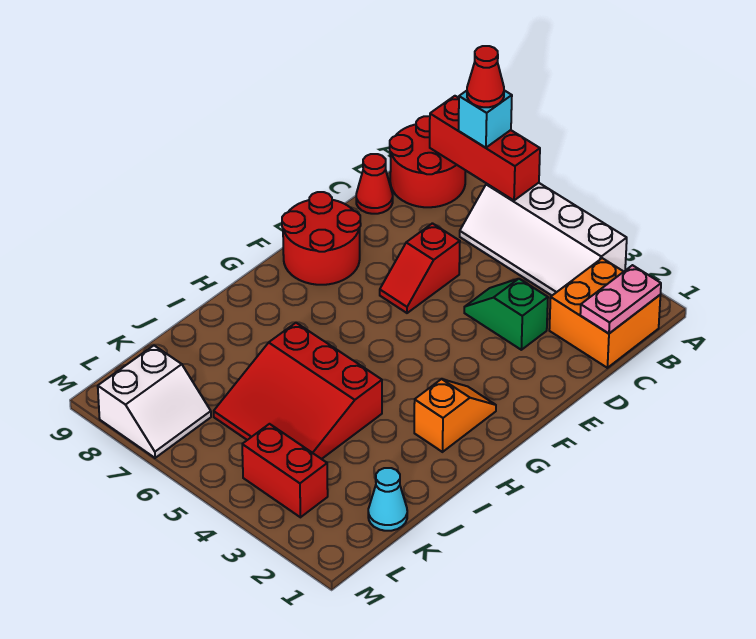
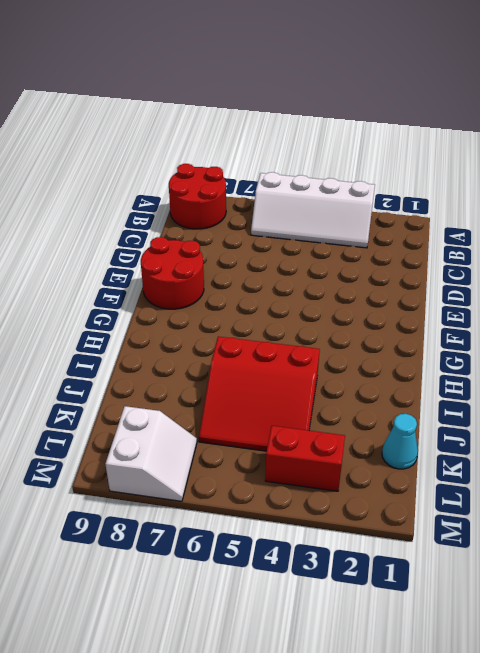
none -> orange brick B1:C2 level 1
none -> red cone C9 level 1
none -> green slope D3:D4 level 1 top 3

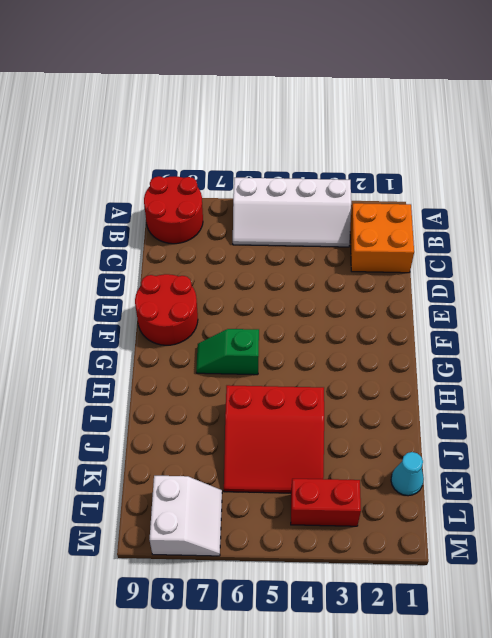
green slope G6:G7 level 1 top 6 -> green slope D3:D4 level 1 top 3
none -> red cone C9 level 1
none -> red slope D6:E6 level 1 top D
none -> orange slope G2:H2 level 1 top H

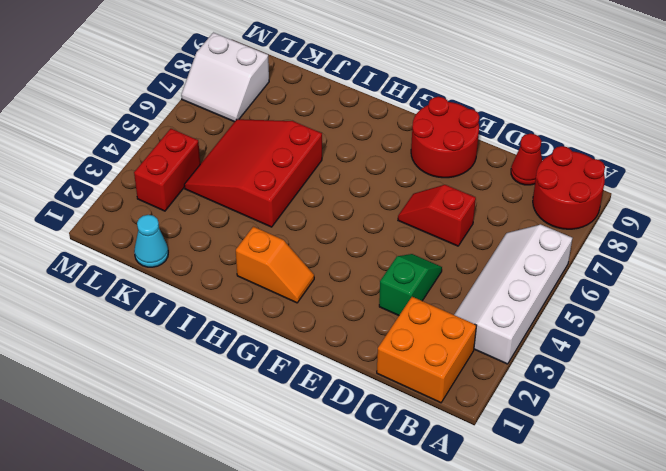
none -> red brick A6:A8 level 2
none -> pink plate B1:C1 level 2
none -> cyan brick A7 level 3

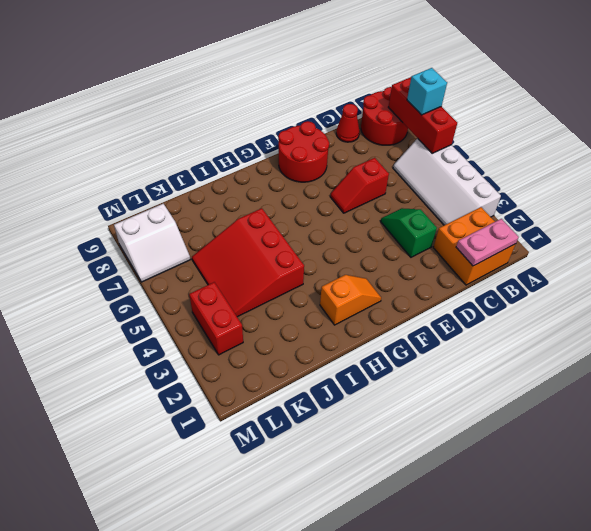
none -> cyan cone K1 level 1
none -> red cone A7 level 4

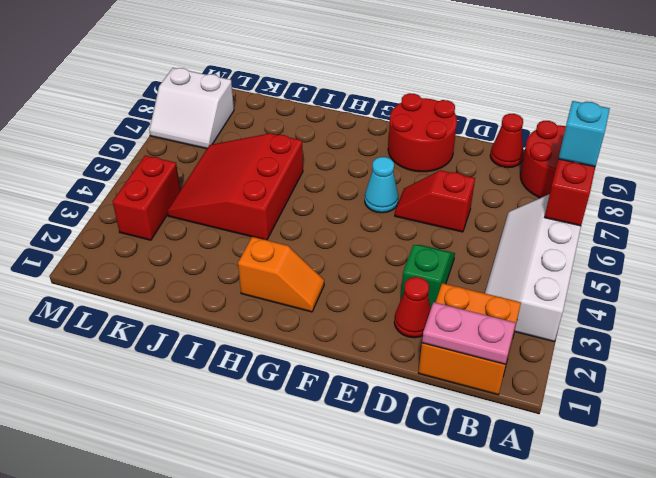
red cone D2 level 1 -> red cone A7 level 4
cyan cone F6 level 1 -> cyan cone K1 level 1

